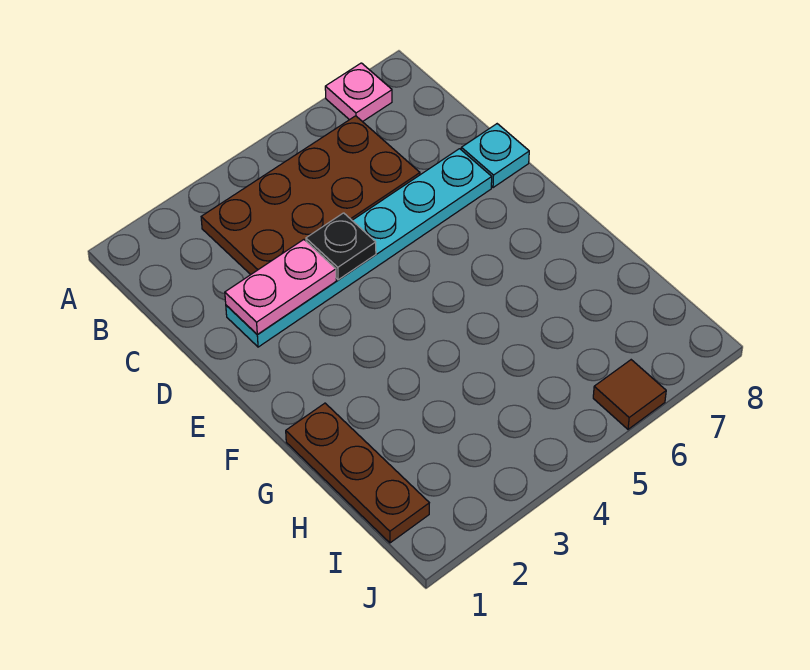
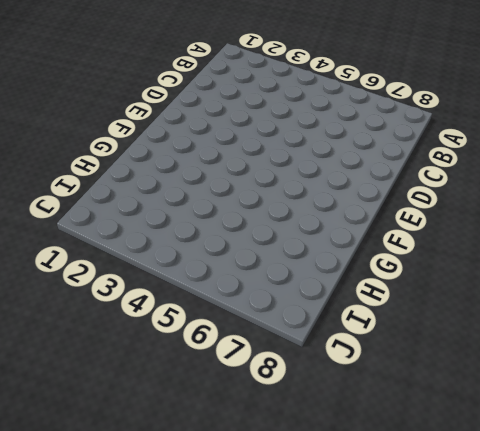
none -> pink plate A7 level 1
none -> brown plate B3:C6 level 1

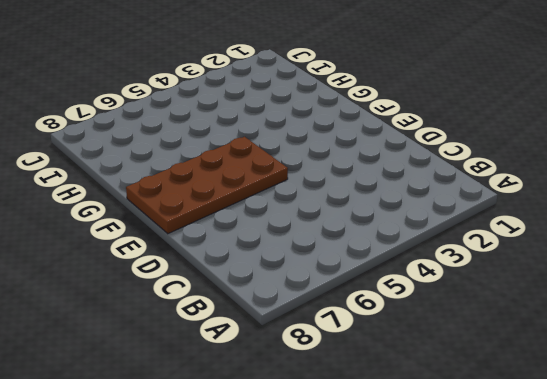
brown plate E5:F8 level 1 -> brown plate B3:C6 level 1
none -> pink plate A7 level 1
none -> cyan plate D2:D7 level 1

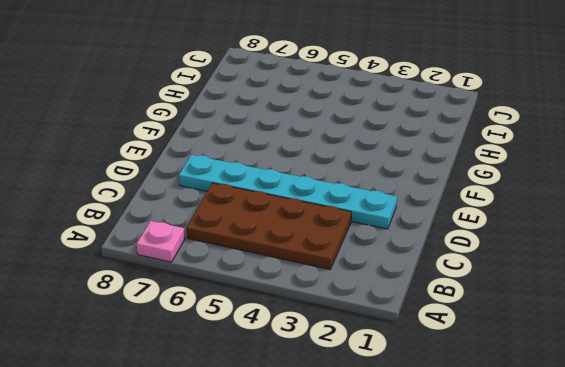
none -> cyan plate D8 level 1
none -> brown plate G1:I1 level 1

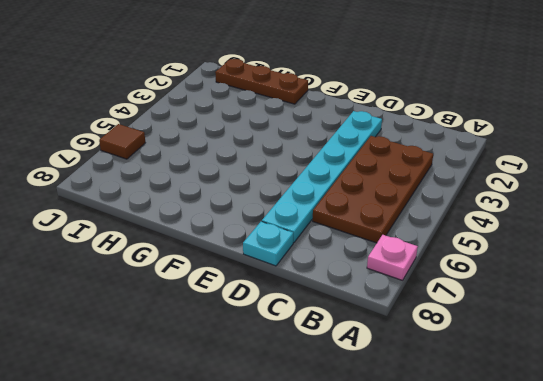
none -> pink plate D2:D3 level 2
none -> black plate D4 level 2

